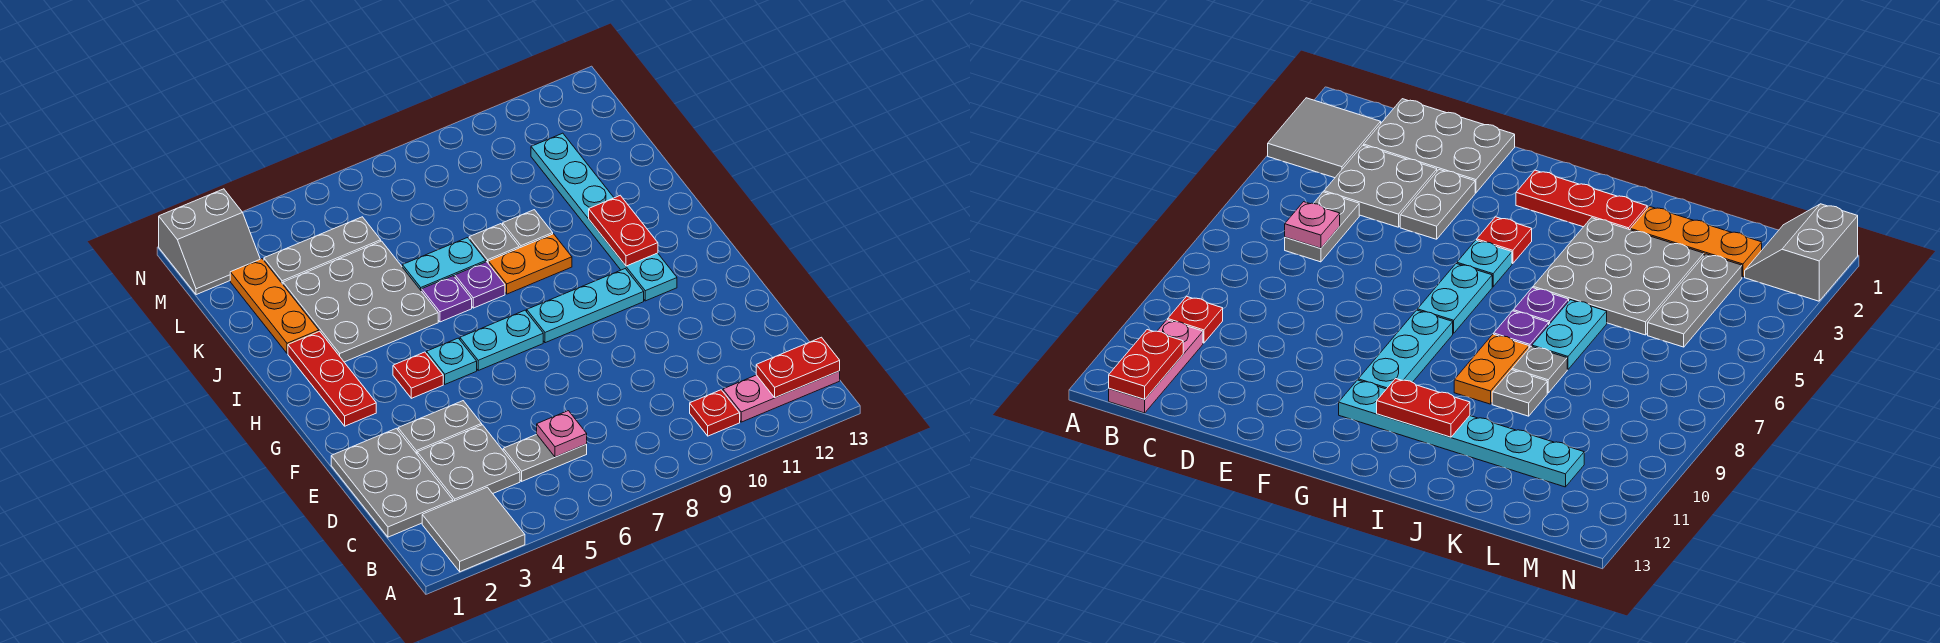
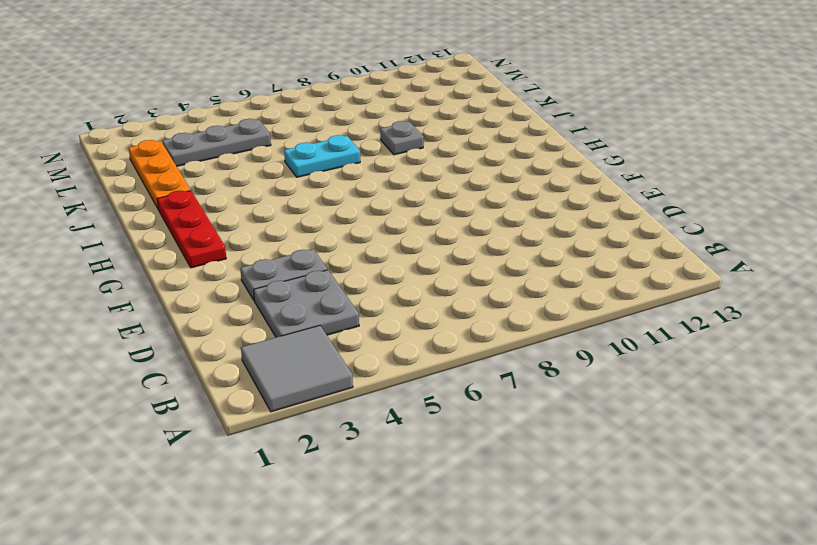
none -> red plate B10 level 1
none -> pink plate B11:B13 level 1
none -> grey plate C1:E2 level 1

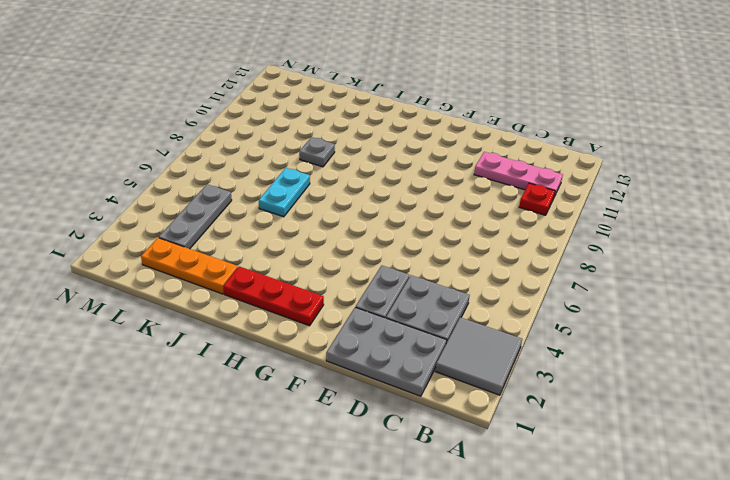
pink plate B11:D11 level 1 -> pink plate B11:B13 level 1
none -> grey plate C5:C6 level 1
none -> red plate G4 level 1
none -> cyan plate G5 level 1

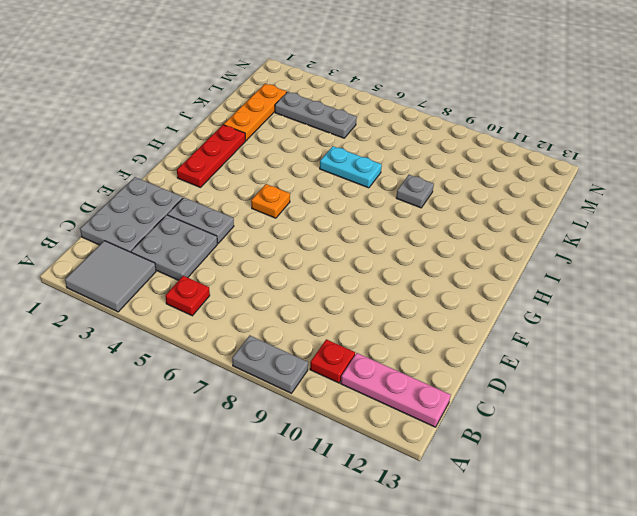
grey plate A8:A9 level 1 -> grey plate C5:C6 level 1
red plate B5 level 1 -> red plate G4 level 1
orange plate G5 level 1 -> cyan plate G5 level 1
none -> cyan plate G6:G7 level 1
none -> cyan plate G8:G10 level 1
none -> cyan plate G11:L11 level 1

